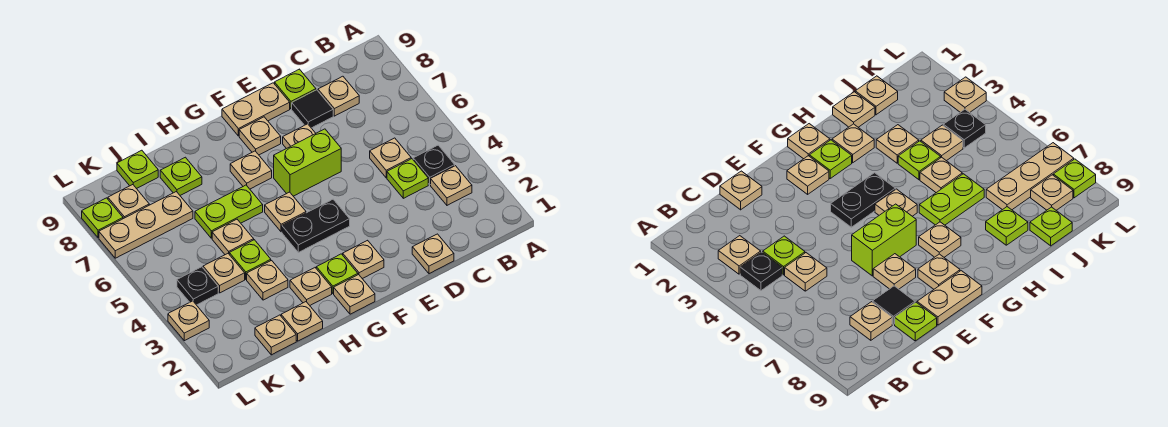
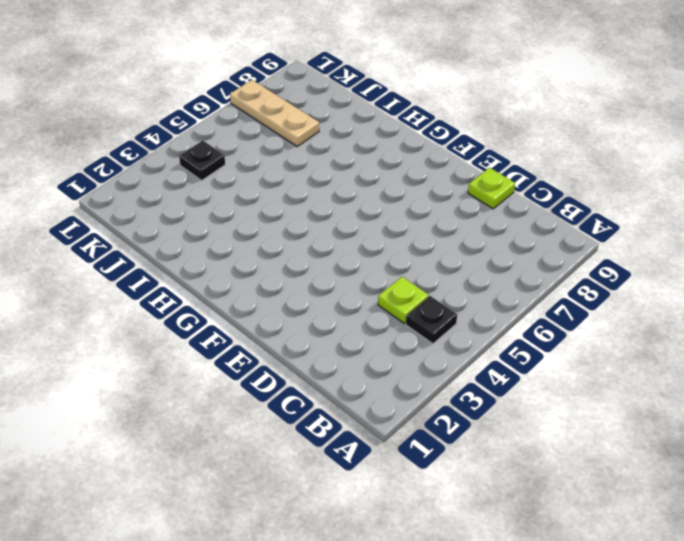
none -> tan plate B3 level 1
none -> tan plate C5 level 1
none -> tan plate C8 level 1
none -> tan plate D1 level 1

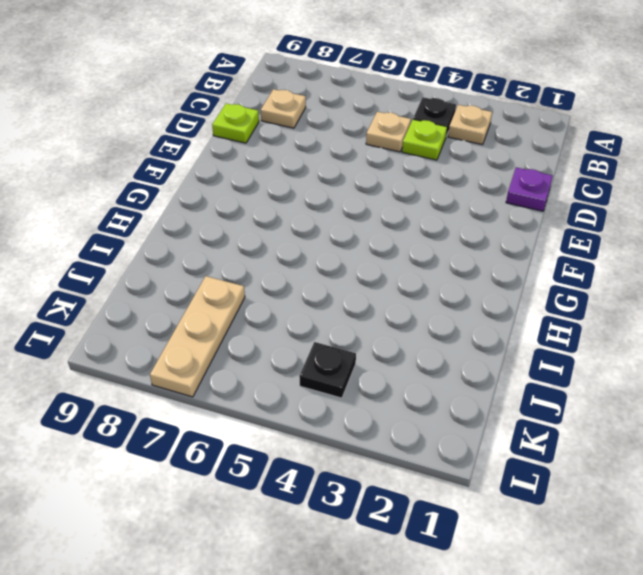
purple plate D1 level 1 -> tan plate D1 level 1
none -> black tile D8 level 1
none -> lime brick E6:F6 level 1
none -> tan plate E7 level 1
none -> tan plate E9:F9 level 1

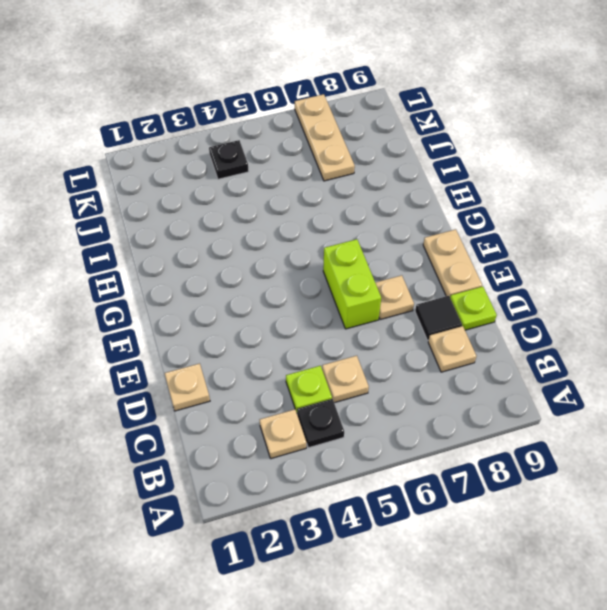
none -> tan plate F2 level 1
none -> black plate F4:G4 level 1
none -> tan plate F8 level 1
none -> tan plate G1 level 1

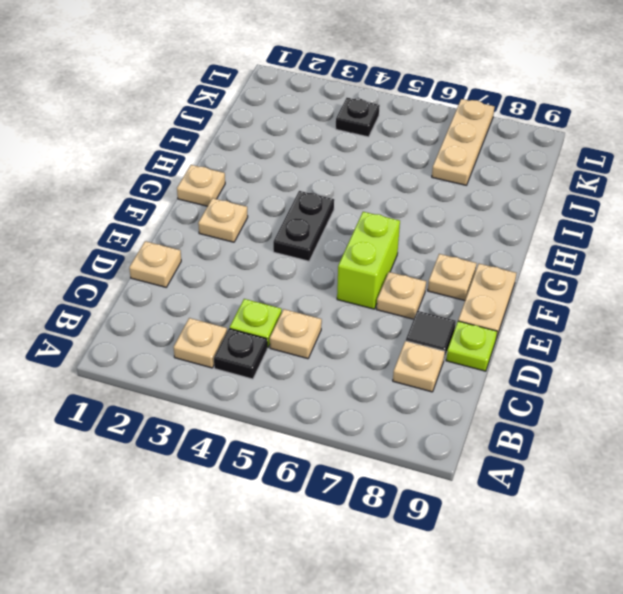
none -> lime plate G2 level 1
none -> tan plate G5 level 1
none -> tan plate G7 level 1
none -> tan plate H2 level 1

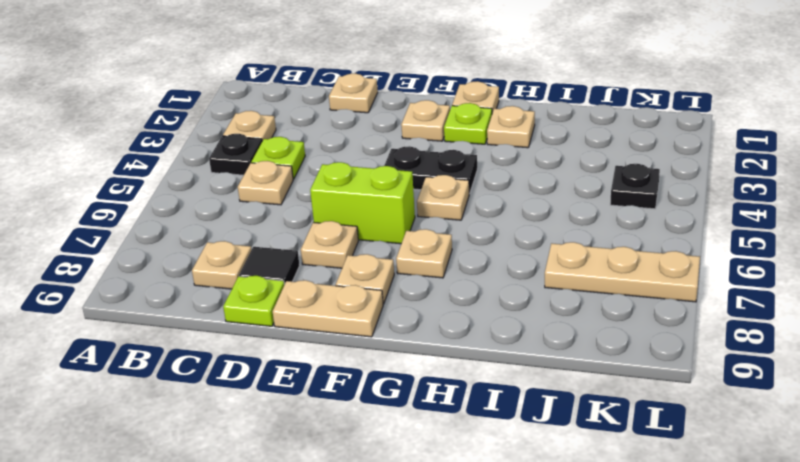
none -> lime plate H6:I6 level 1
none -> tan plate I1 level 1
none -> tan plate I3 level 1
none -> lime plate I4 level 1

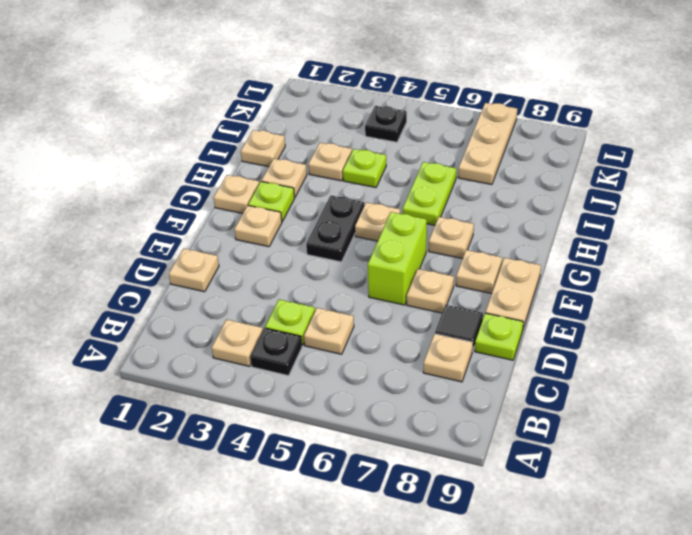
none -> tan plate I5 level 1
none -> lime plate I8 level 1
none -> tan plate J1 level 1
none -> tan plate J4 level 1

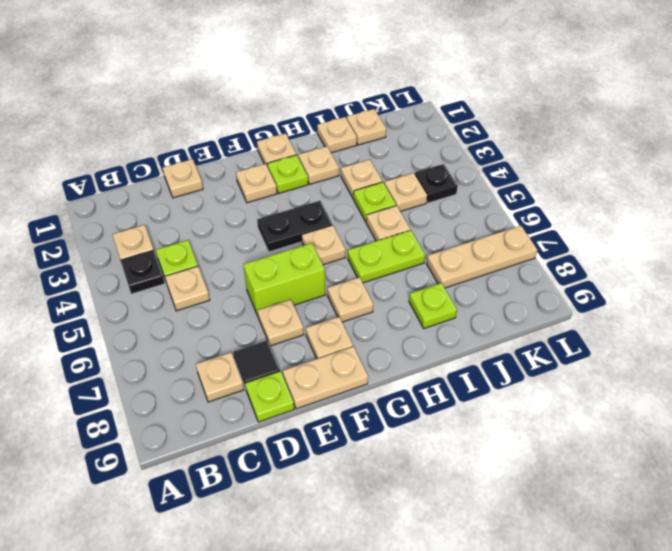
none -> lime plate J9 level 1
none -> tan plate K8 level 1
none -> tan plate L3 level 1
none -> lime plate L8 level 1

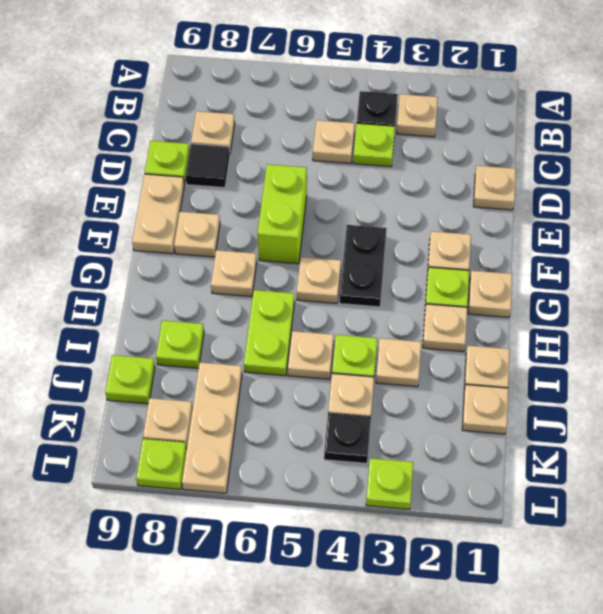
lime plate L3 level 1 -> tan plate L3 level 1
none -> tan plate E7 level 1

